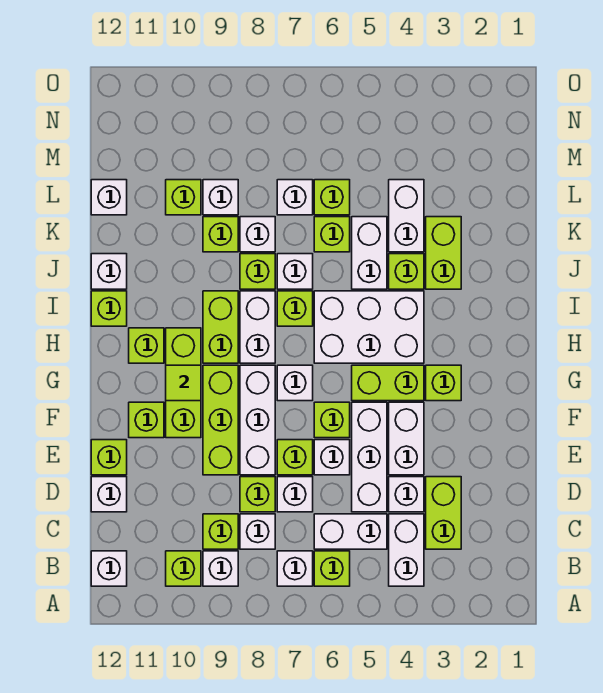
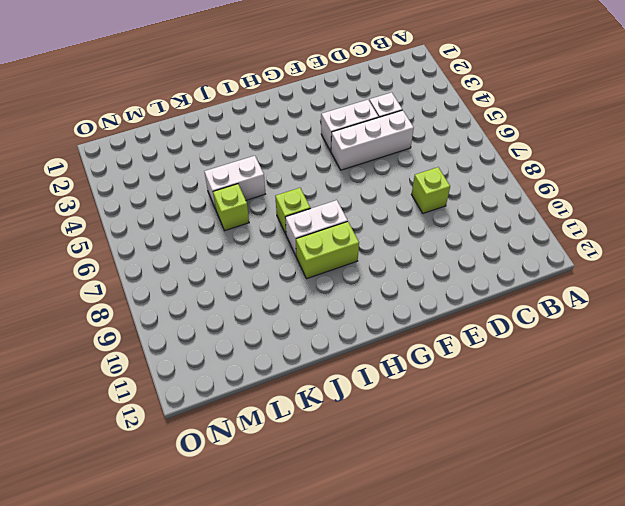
none -> white brick B4:C4 level 1
none -> lime brick B6 level 1
none -> white brick B7 level 1
none -> white brick B9 level 1

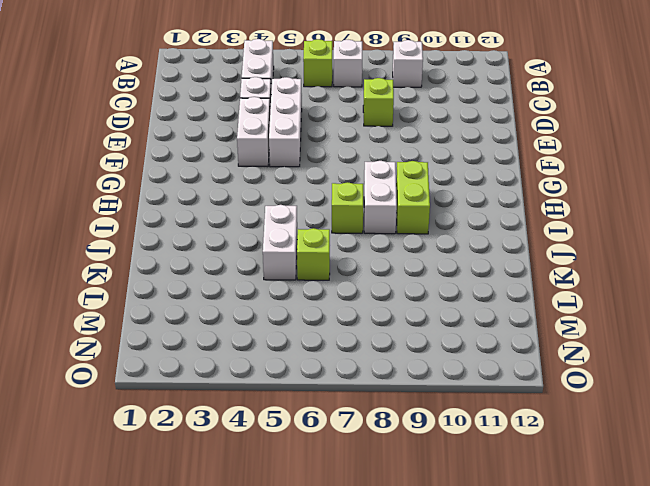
none -> lime brick B10 level 1
none -> white brick B12 level 1
none -> lime brick C3:D3 level 1
none -> white brick C5:C6 level 1

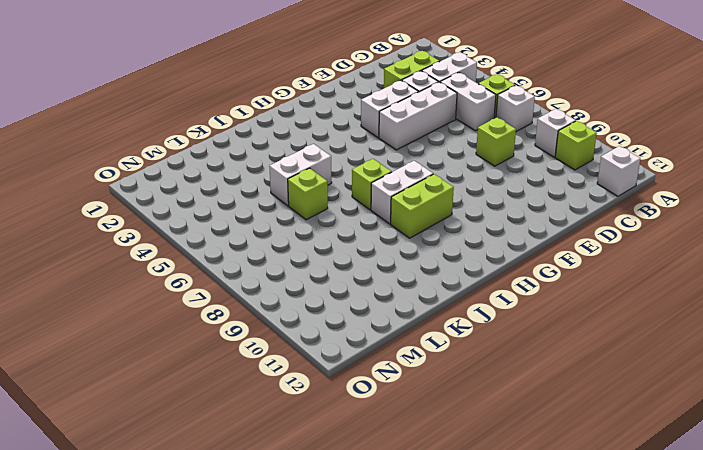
none -> white brick C8 level 1
none -> lime brick C9 level 1
none -> white brick D7 level 1
none -> white brick D12 level 1

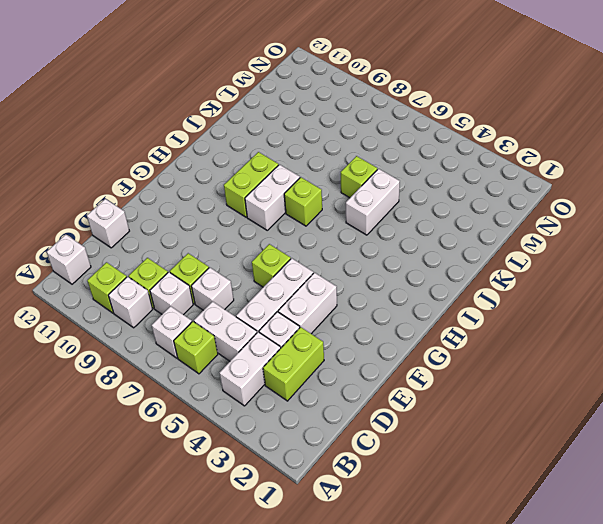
none -> white brick E6 level 1
none -> lime brick E7 level 1
none -> white brick E8:G8 level 1
none -> lime brick E9:G9 level 1

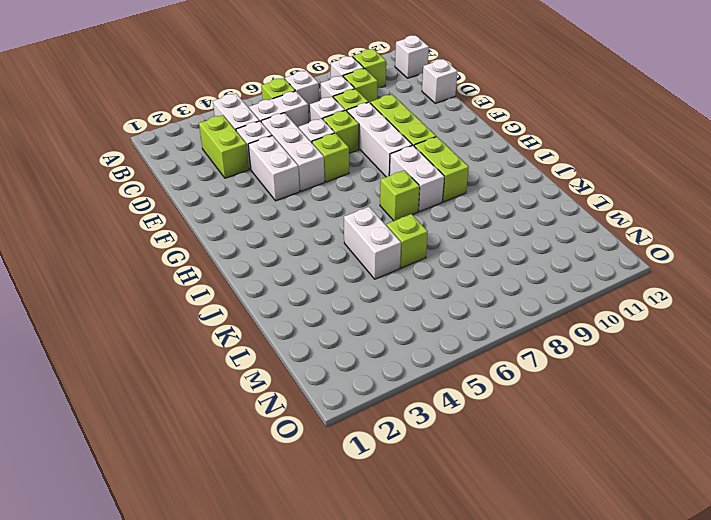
none -> lime brick E12 level 1
none -> lime brick F10:H10 level 1
none -> lime brick F11 level 1
none -> lime brick G3 level 1

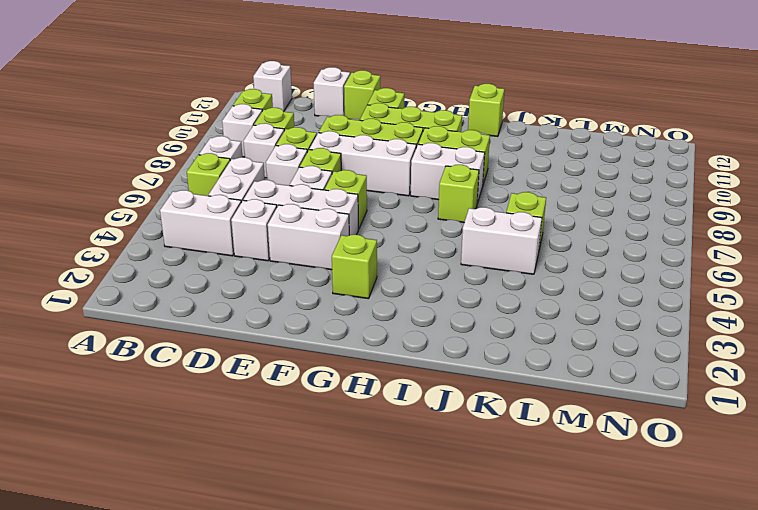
none -> lime brick C3:D3 level 1
none -> lime brick G4:G5 level 1
none -> white brick G7 level 1
none -> white brick H4:I6 level 1

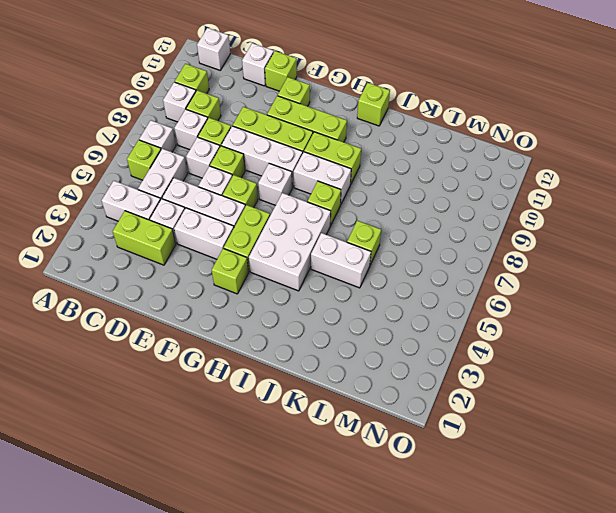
none -> lime brick H11 level 1
none -> lime brick J3:K3 level 1
none -> lime brick J4 level 1
none -> white brick J7 level 1

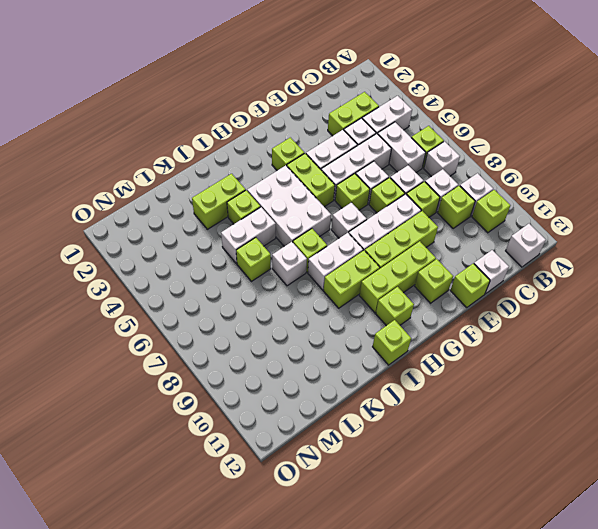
none -> lime brick J8 level 1
none -> white brick J12 level 1
none -> white brick K4:L4 level 1
none -> white brick K8 level 1

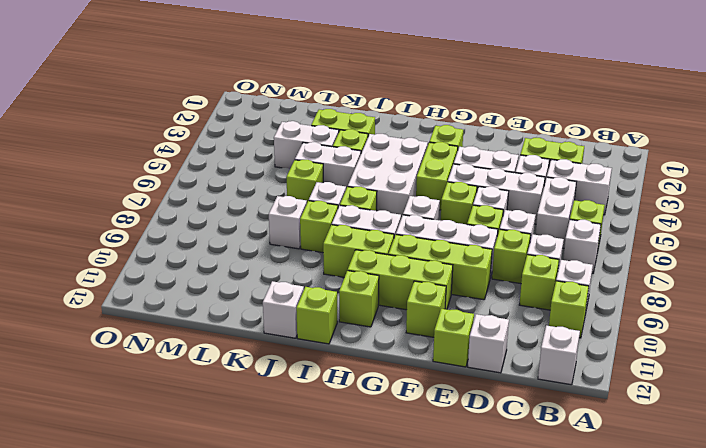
none -> lime brick K9 level 1
none -> lime brick L6 level 1
none -> white brick L7 level 1
none -> white brick L9 level 1

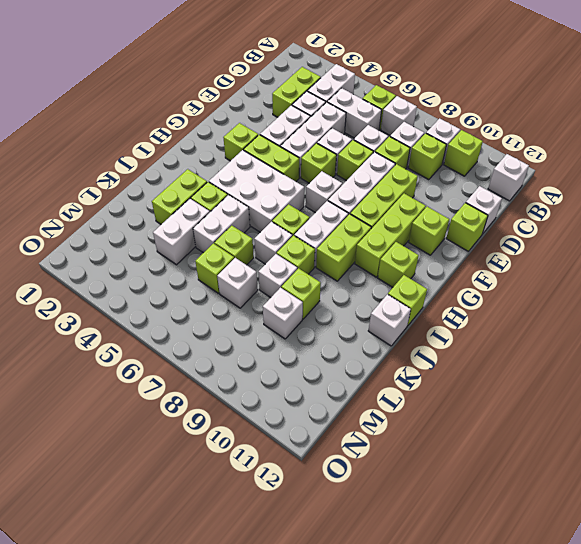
none -> lime brick L10 level 1
none -> white brick L12 level 1
none -> lime tile G10 level 2

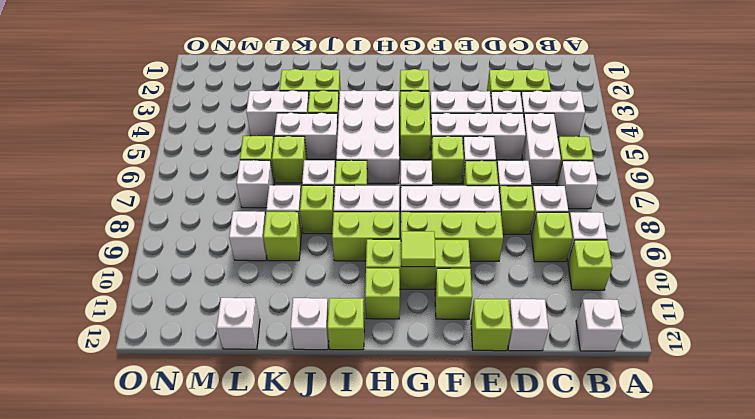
none -> lime brick L10 level 1

